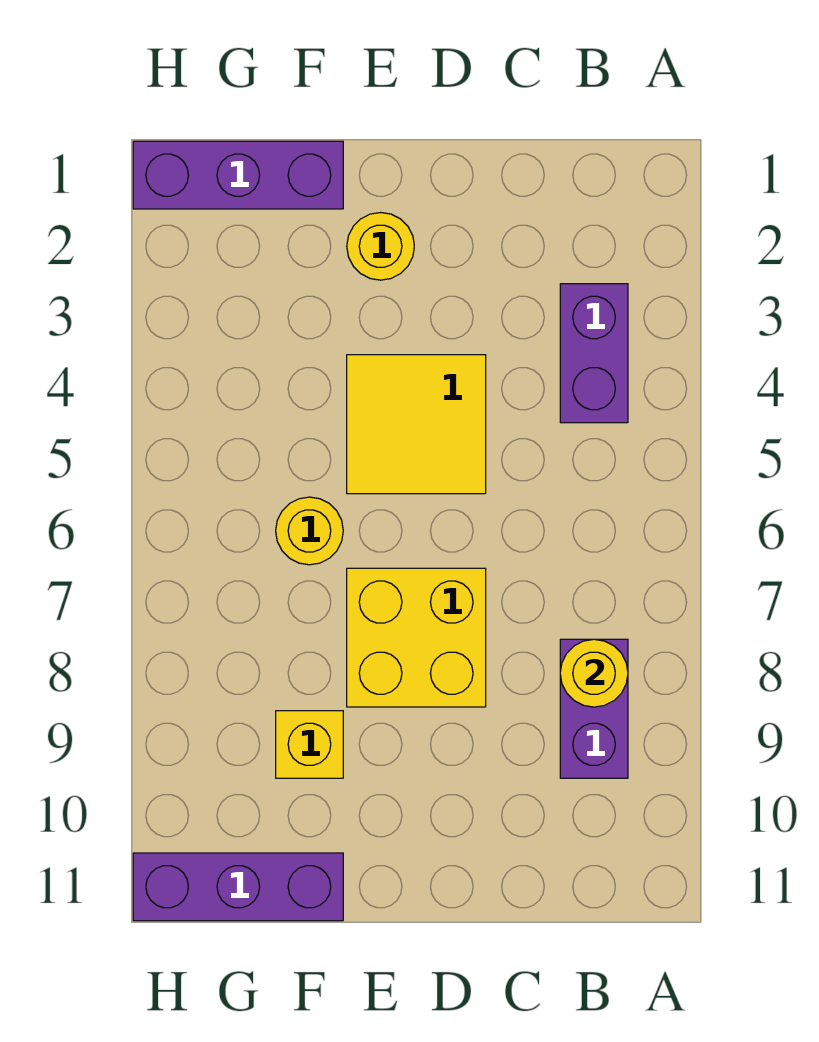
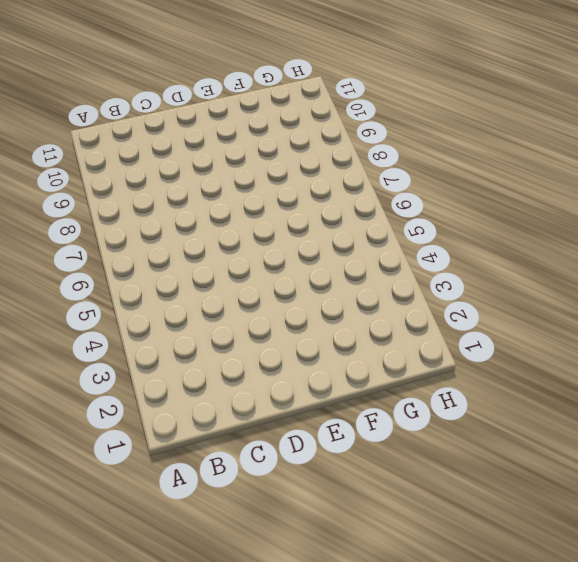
none -> purple brick B3:B4 level 1
none -> purple brick B8:B9 level 1

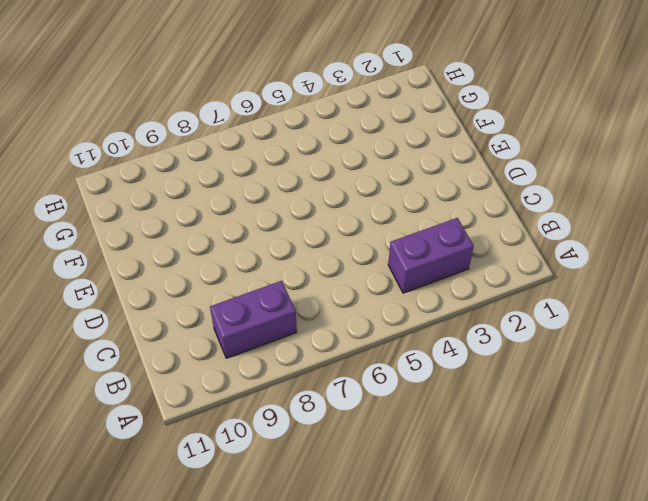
none -> yellow tile D4:E5 level 1
none -> yellow brick D7:E8 level 1

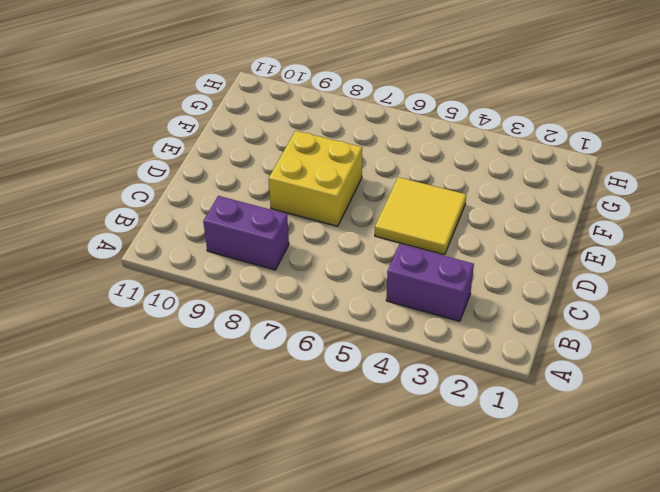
none -> yellow round brick E2 level 1
none -> purple brick F1:H1 level 1

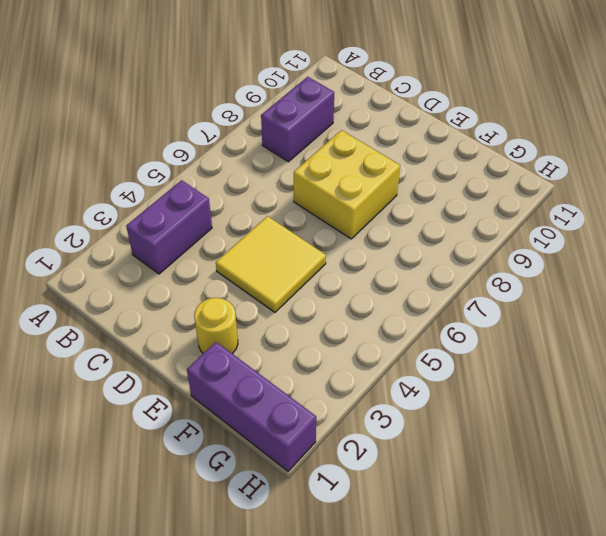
none -> yellow round brick F6 level 1
none -> yellow brick F9 level 1

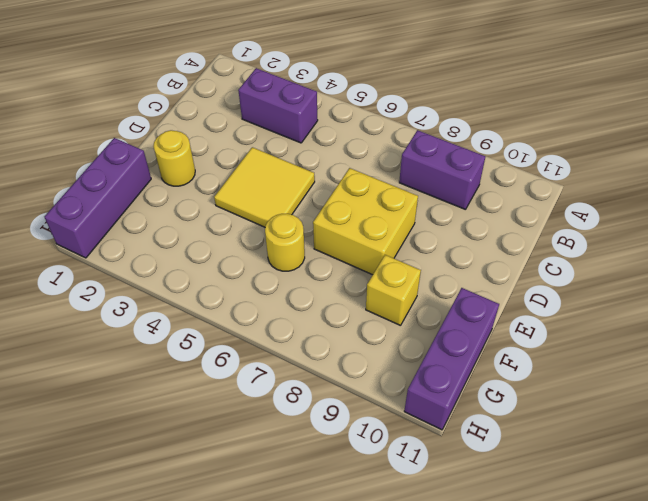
none -> yellow round brick B8 level 2

